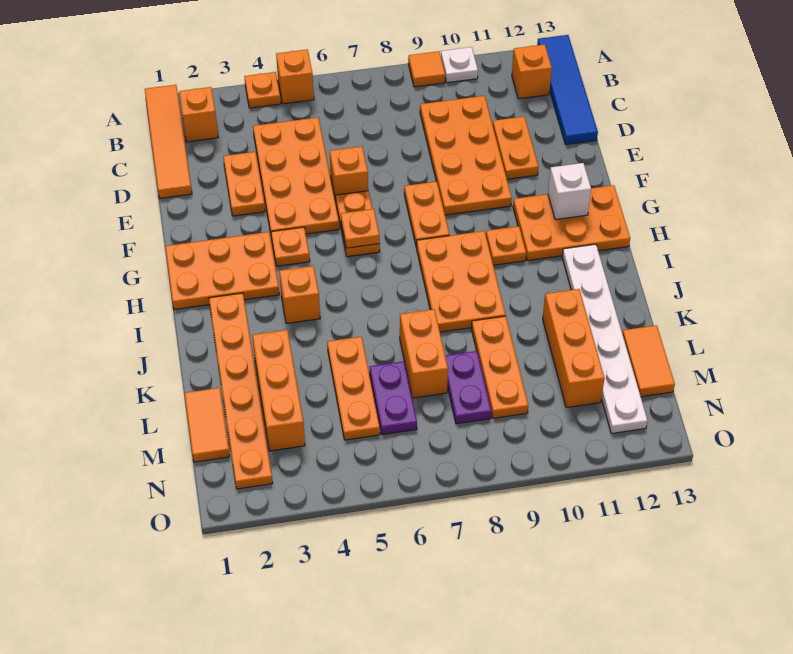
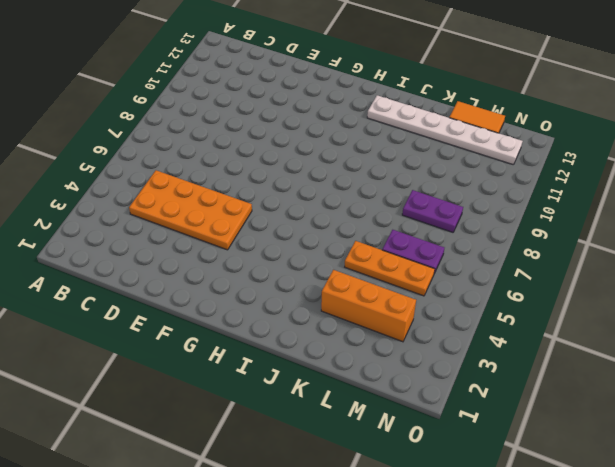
none -> orange tile A1:D1 level 1
none -> orange plate A4 level 1
none -> orange brick A5 level 1
none -> orange tile A9 level 1

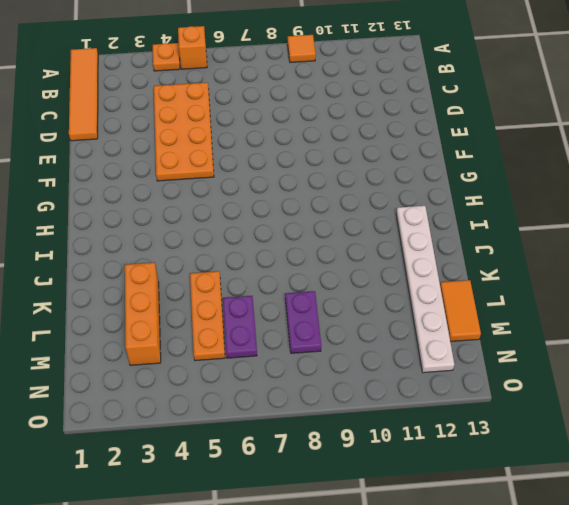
none -> white plate A10 level 1
none -> blue tile A13:D13 level 1
none -> orange brick B2 level 1
none -> orange brick B12 level 1

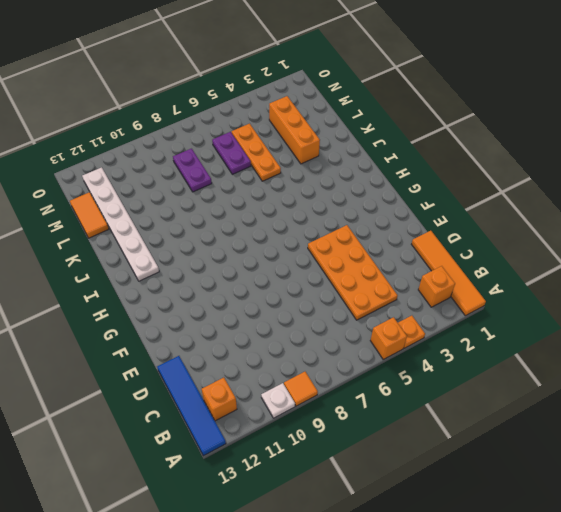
none -> orange plate C9:F10 level 1
none -> orange plate D3:E3 level 1
none -> orange plate D11:E11 level 1
none -> orange brick E6 level 1

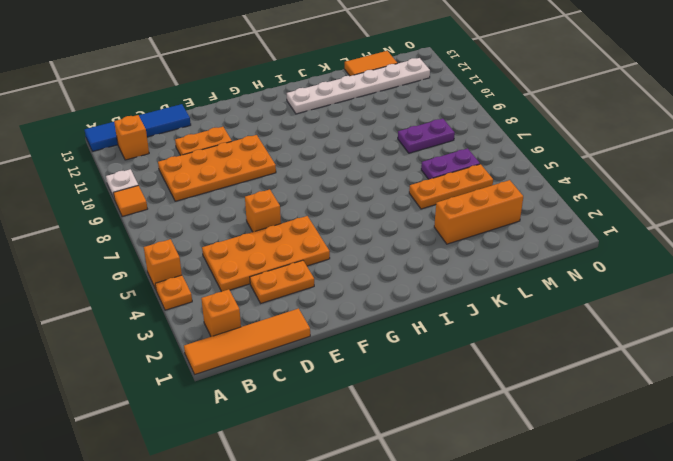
none -> orange plate F6:G6 level 1
none -> orange plate F8:G8 level 1
none -> orange plate G1:H3 level 1
none -> orange plate G4 level 1

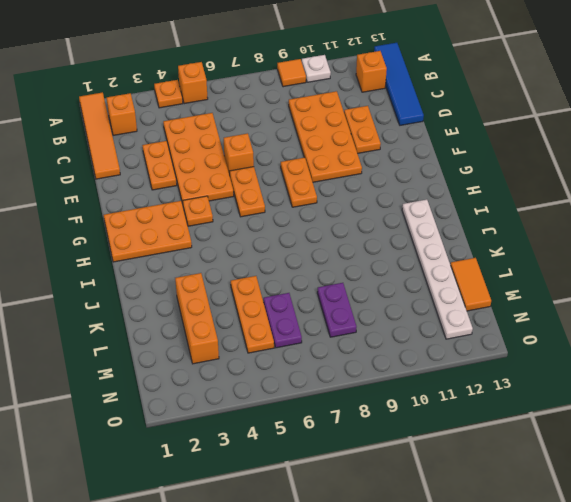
none -> orange plate G11:H13 level 1
none -> orange plate H8:J9 level 1
none -> orange plate H10 level 1
none -> orange plate I2:N2 level 1

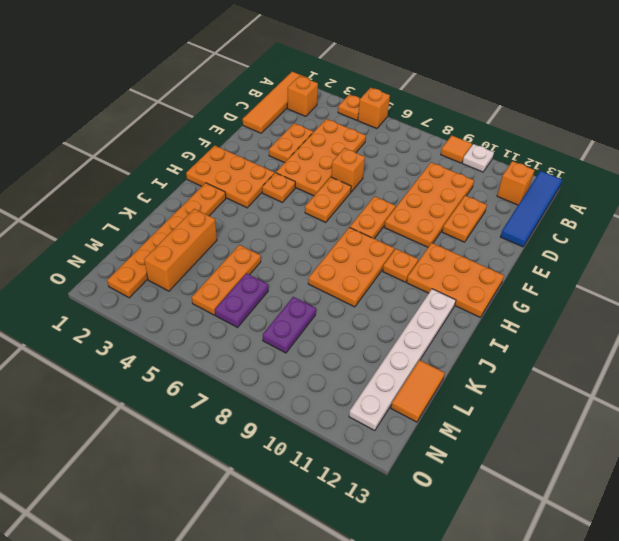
none -> orange brick I4 level 1
none -> orange brick K7:L7 level 1
none -> orange plate K9:M9 level 1
none -> orange brick K11:M11 level 1

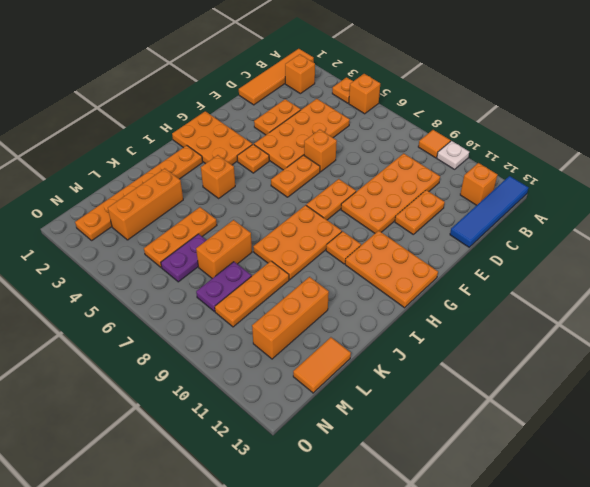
none -> white plate I12:N12 level 1
none -> orange tile L1:M1 level 1
none -> orange plate G6 level 2
none -> white brick G12 level 2

